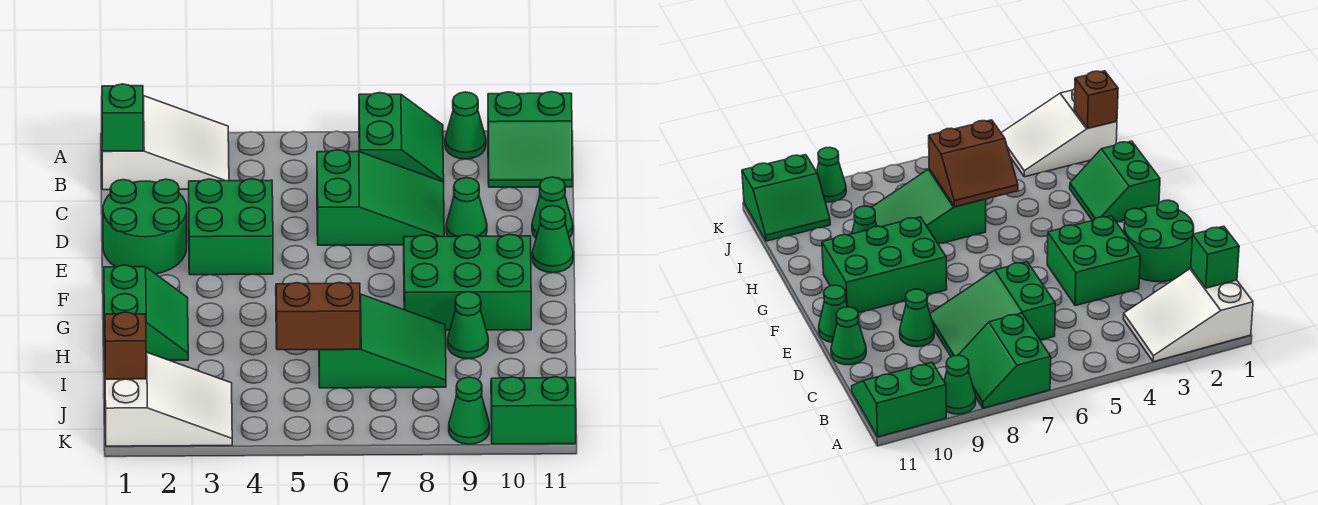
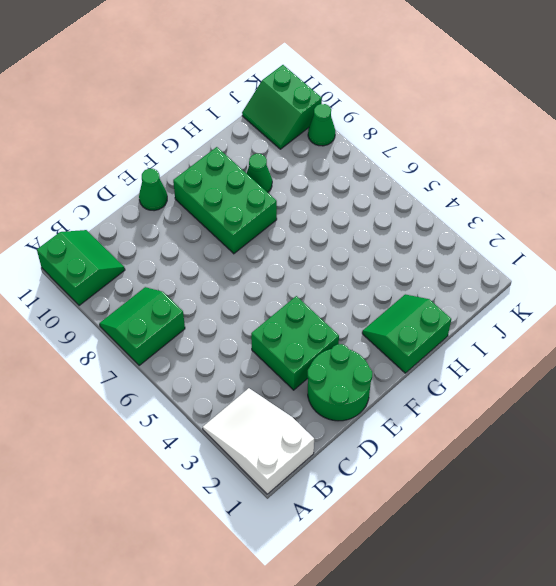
none -> green cone A9 level 1
none -> green slope C6:D8 level 1 top 6
none -> green cone D9 level 1

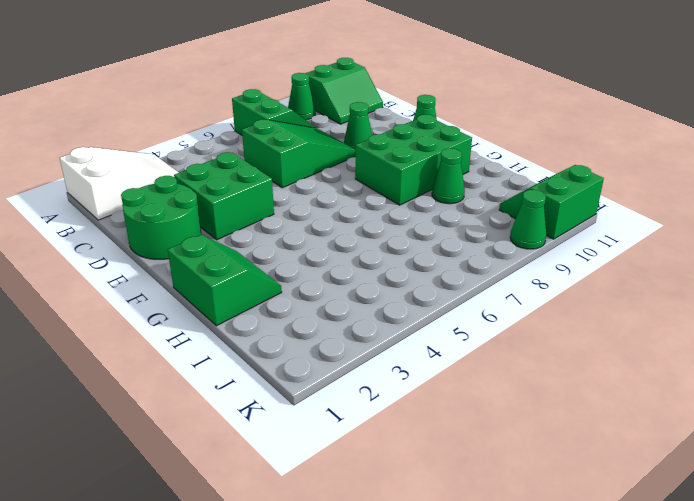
none -> green cone D11 level 1
none -> green slope H6:I8 level 1 top 6
none -> white slope J1:K3 level 1 top 1

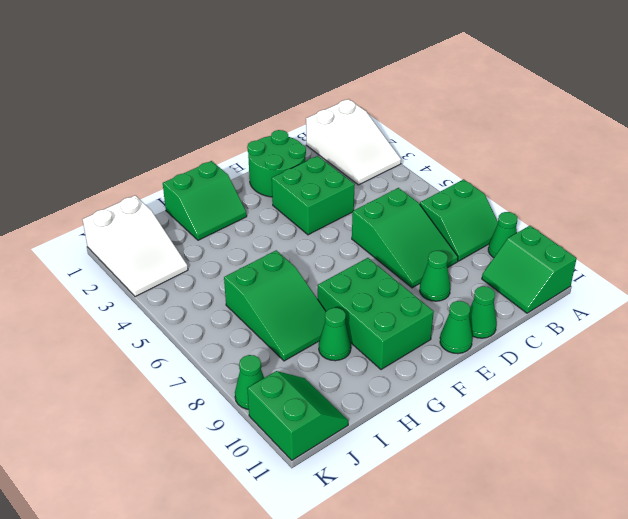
none -> green brick B1 level 2
none -> brown slope H5:I6 level 2 top I
none -> brown brick J1 level 2

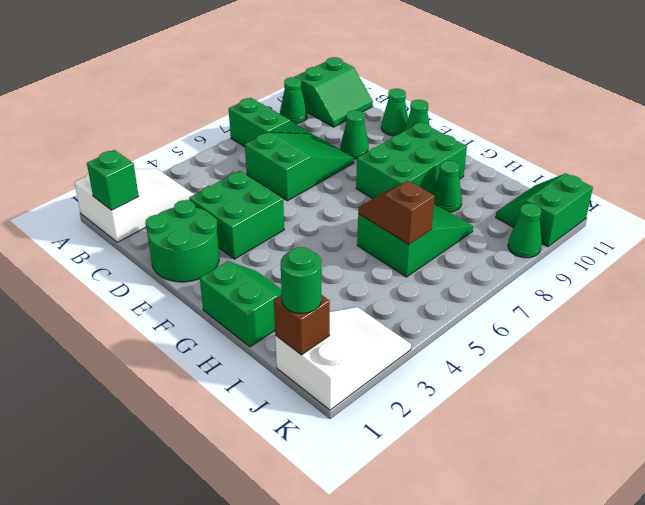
brown slope H6:I6 level 2 top I -> brown slope H5:I6 level 2 top I
green round brick J1 level 3 -> none

